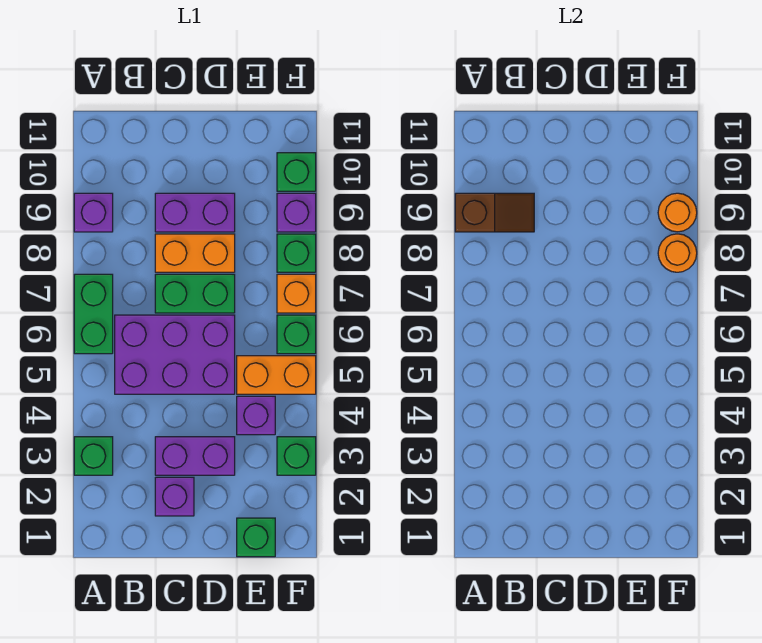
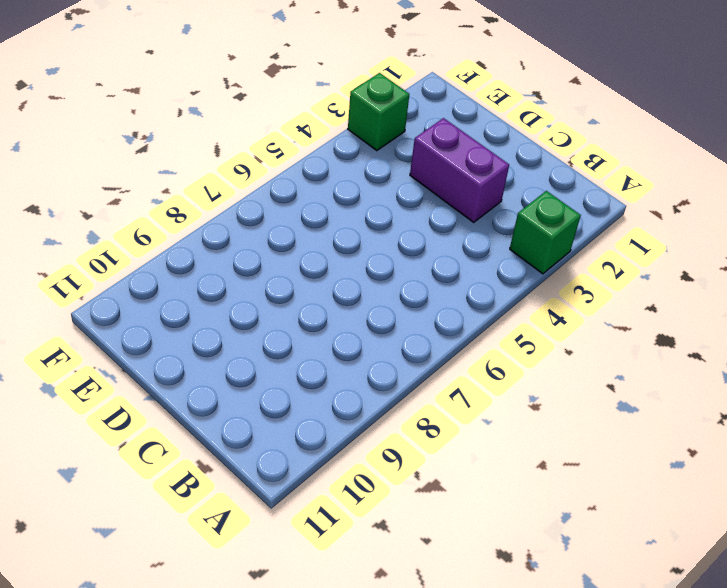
none -> green brick A6:A7 level 1
none -> purple brick A9 level 1
none -> purple brick B5:D6 level 1

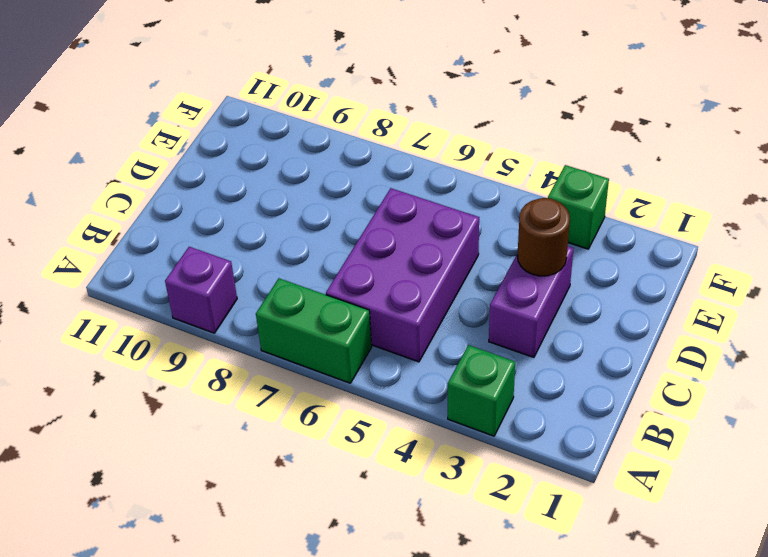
brown round brick D3 level 2 -> none
none -> purple brick C2 level 1
none -> green brick C7:D7 level 1
none -> orange brick C8:D8 level 1

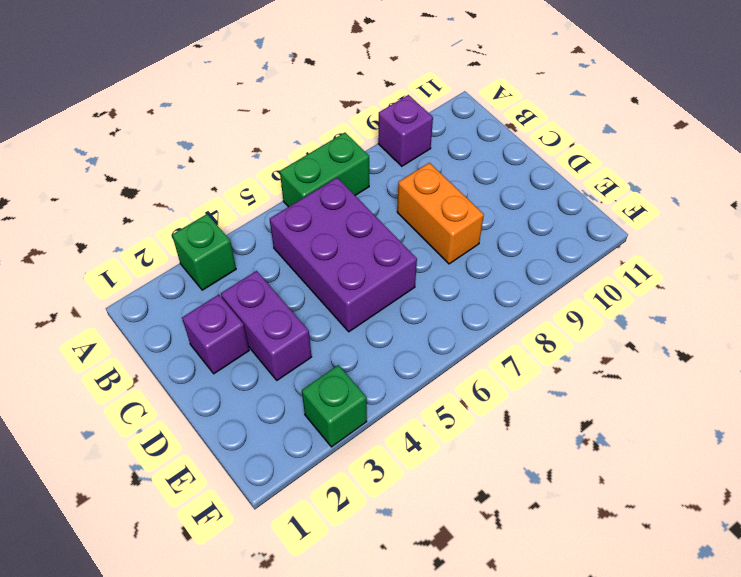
none -> green brick C7:D7 level 1
none -> purple brick C9:D9 level 1
none -> green brick E1 level 1

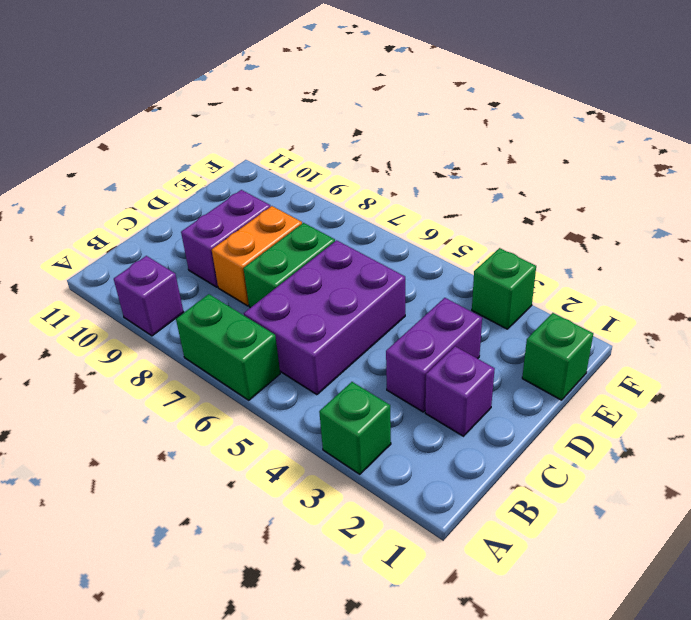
none -> purple brick E4 level 1
none -> orange brick E5:F5 level 1
none -> green brick F6 level 1

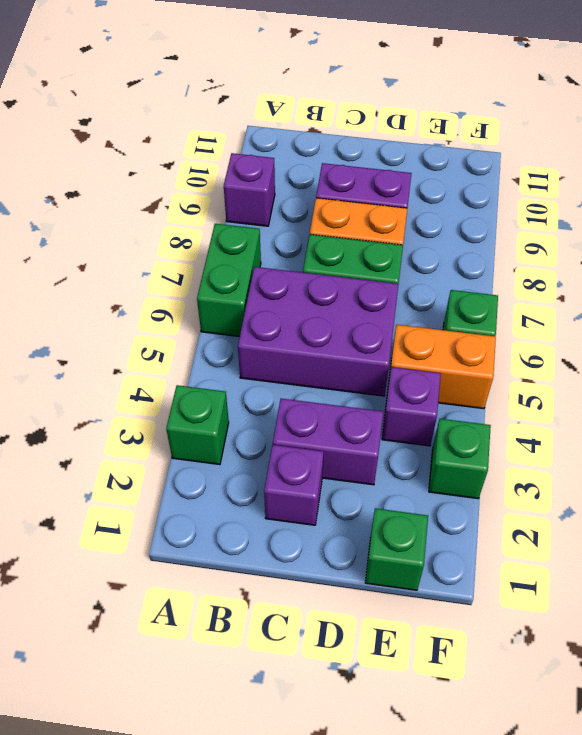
none -> orange brick F7 level 1
none -> green brick F8 level 1
none -> purple brick F9 level 1

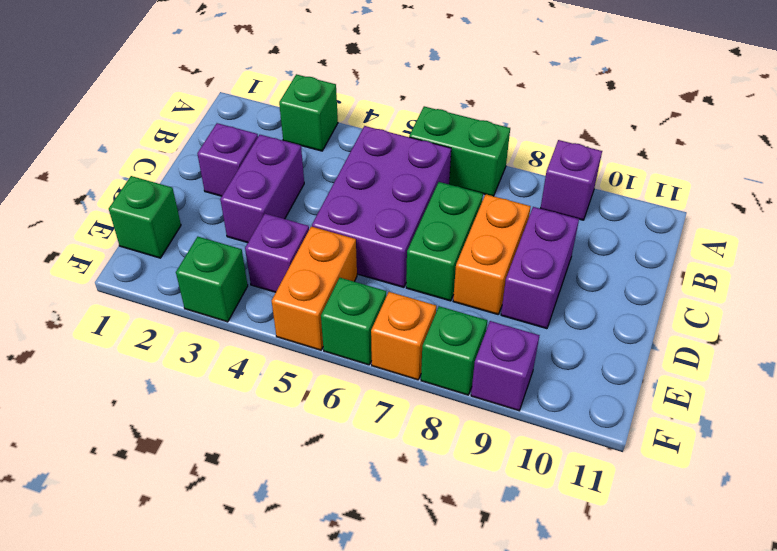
none -> green brick F10 level 1
none -> brown slope A9:B9 level 2 top A
none -> orange round brick F8 level 2

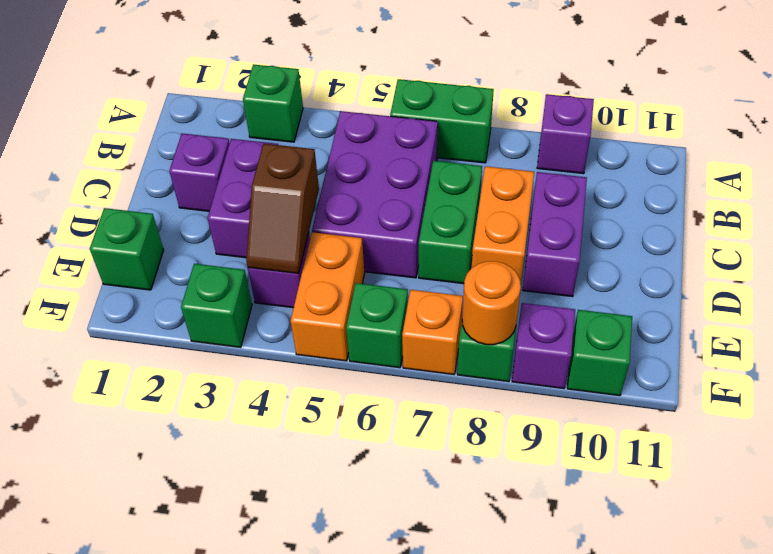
brown slope D4:E4 level 2 top D -> brown slope A9:B9 level 2 top A
none -> orange round brick F9 level 2

